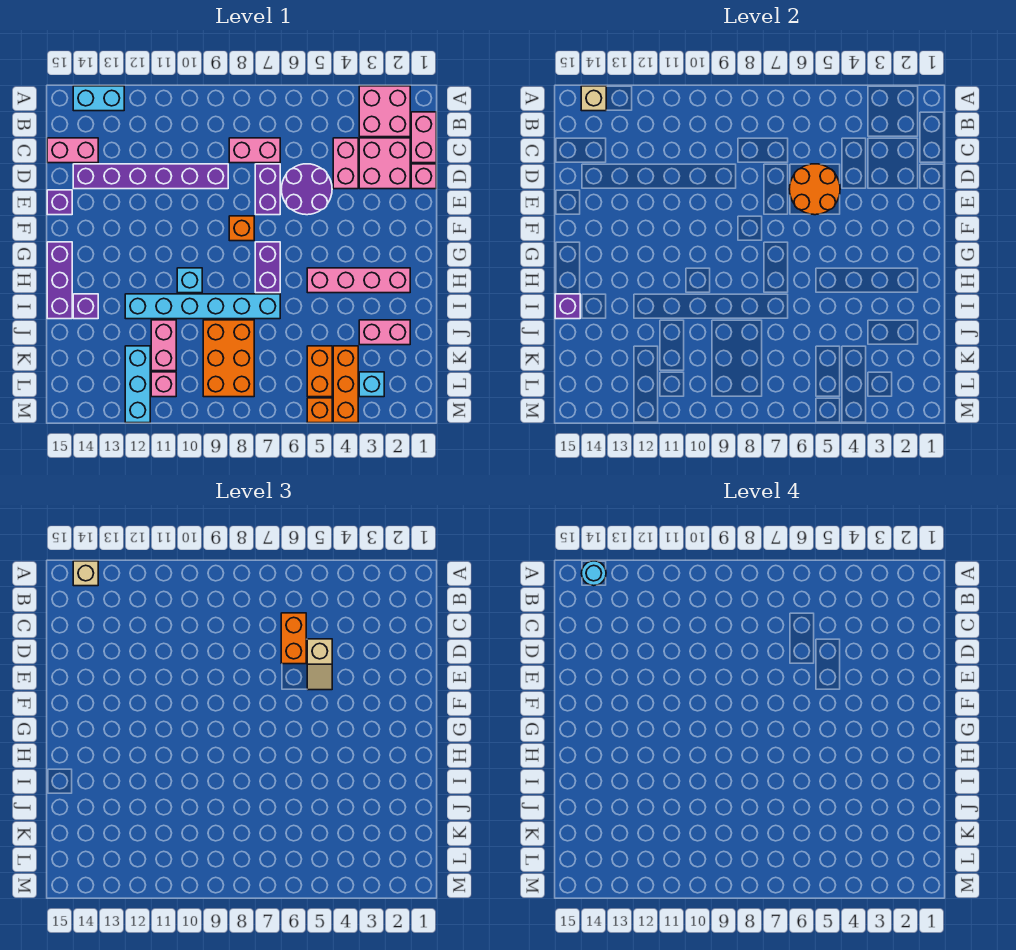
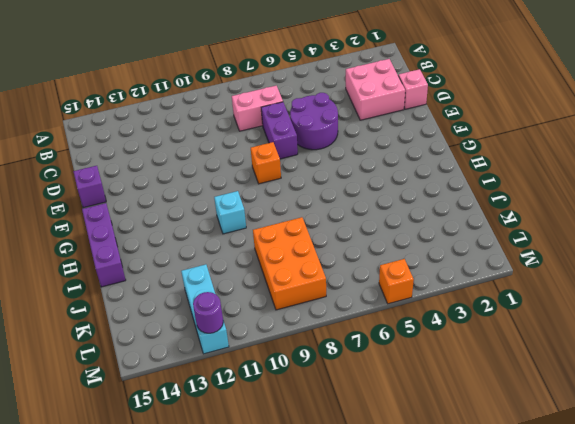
purple round brick M12 level 2 -> none
none -> pink brick A2:B3 level 1
none -> cyan brick A13:A14 level 1
none -> pink brick B1:C1 level 1
none -> pink brick C4:D4 level 1

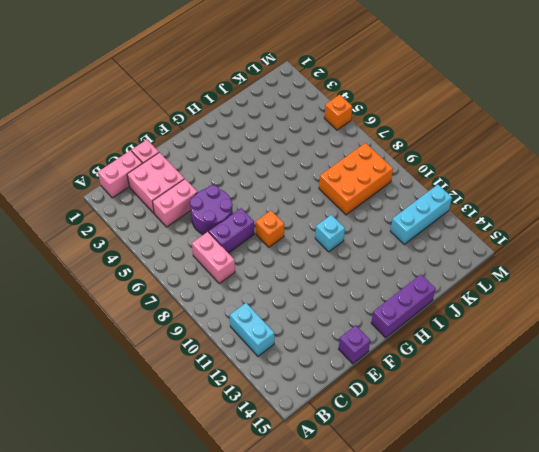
cyan brick B11:B12 level 1 -> cyan brick A13:A14 level 1
none -> pink brick A2:B3 level 1
none -> pink brick C14:C15 level 1
none -> purple brick D9:D14 level 1
none -> purple brick G7:H7 level 1

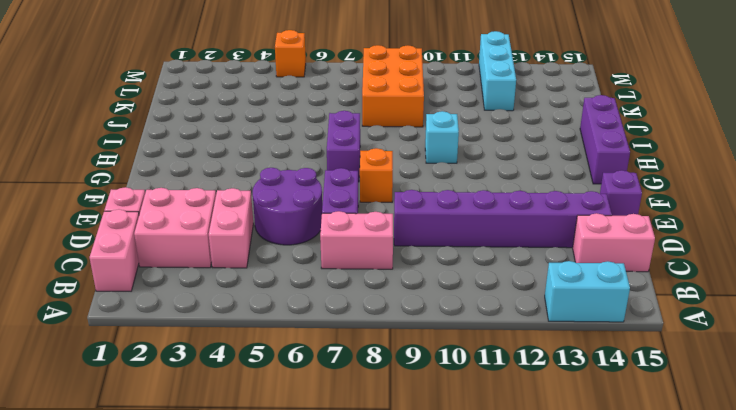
none -> pink brick A2:B3 level 1
none -> pink brick H2:H5 level 1
none -> cyan brick I7:I12 level 1
none -> purple brick I14 level 1

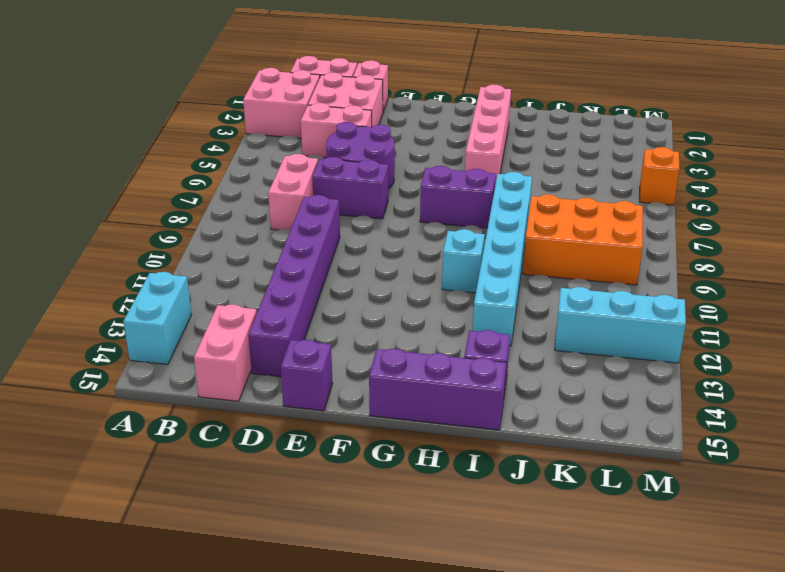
none -> orange brick F8 level 1
none -> pink brick J2:J3 level 1
none -> pink brick J11:K11 level 1
none -> orange brick K4:M4 level 1

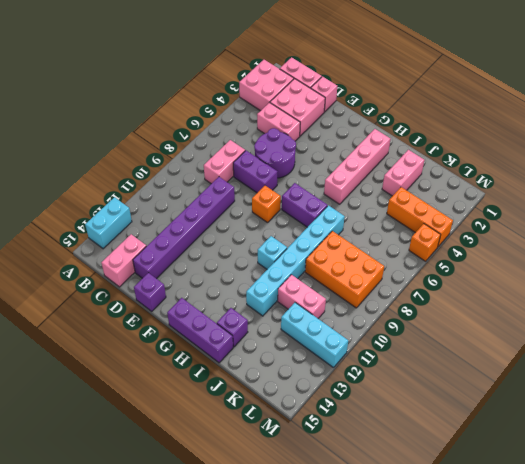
none -> orange brick K5:L5 level 1
none -> cyan brick L3 level 1
none -> pink brick L11 level 1
none -> tan brick A14 level 2

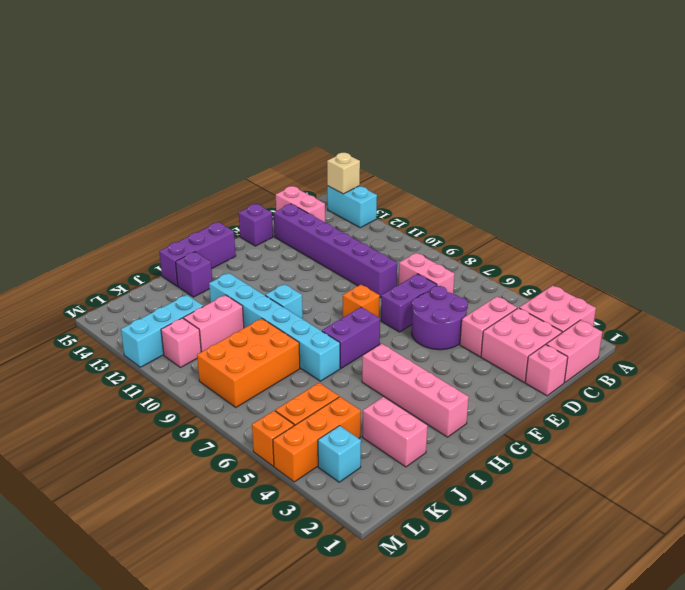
none -> orange round brick D5:E6 level 2
none -> purple brick I15 level 2
none -> tan brick A14 level 3
none -> orange brick C6:D6 level 3

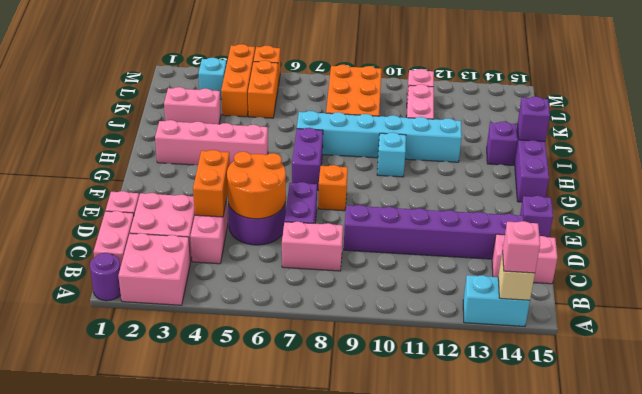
purple round brick A1 level 1 -> none
pink brick A14 level 3 -> tan brick A14 level 3
orange brick D4:E4 level 2 -> orange brick C6:D6 level 3
none -> cyan brick K12:M12 level 1
none -> tan slope D5:E5 level 3 top D
none -> cyan round brick A14 level 4

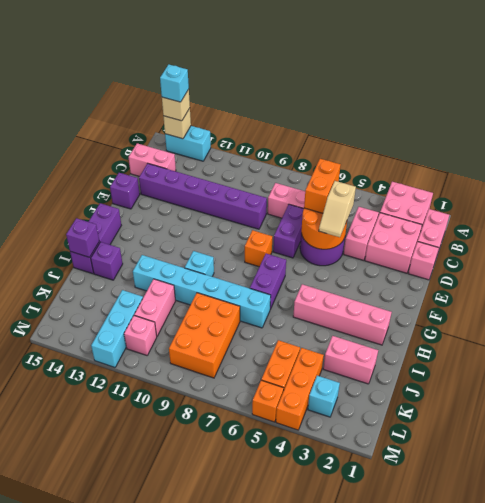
cyan brick A14 level 4 -> cyan round brick A14 level 4

